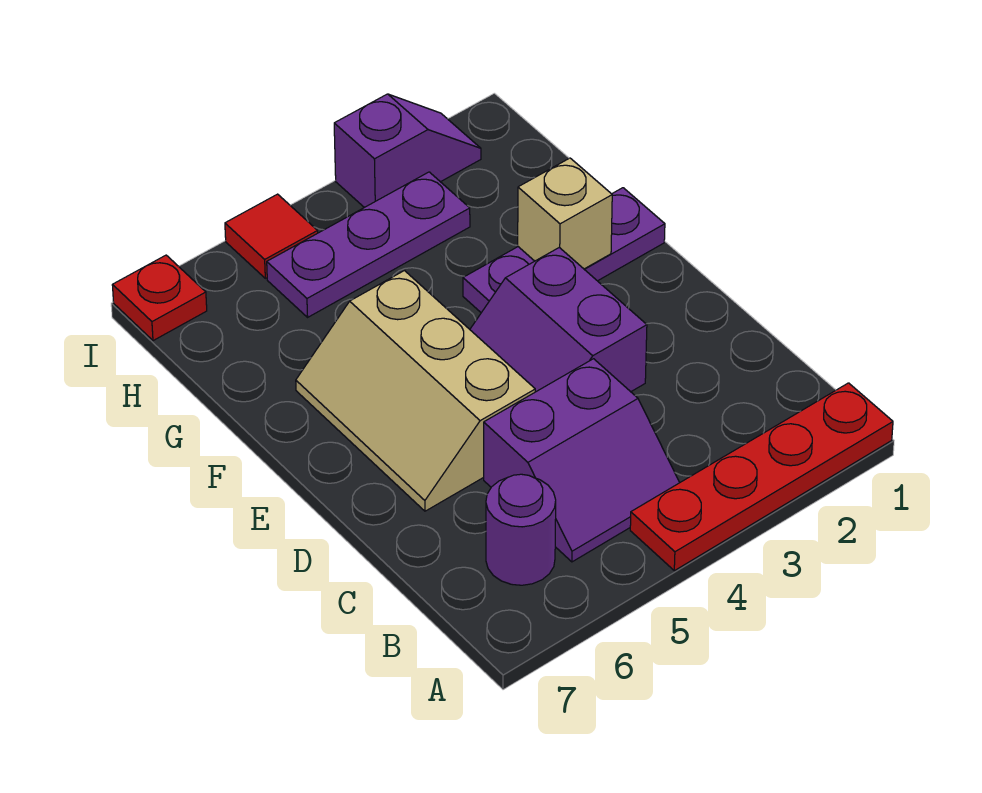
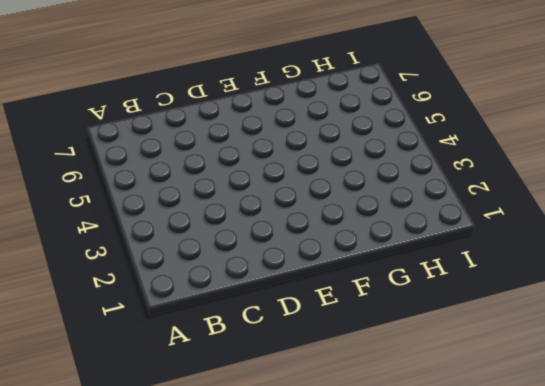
none -> red plate A1:A4 level 1
none -> purple slope B4:C5 level 1 top C

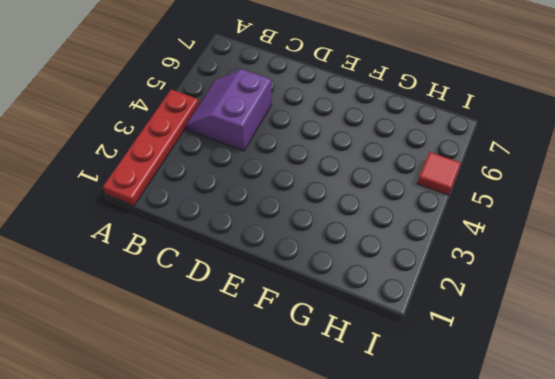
none -> purple round brick B6 level 1
none -> purple slope D3:E4 level 1 top 3

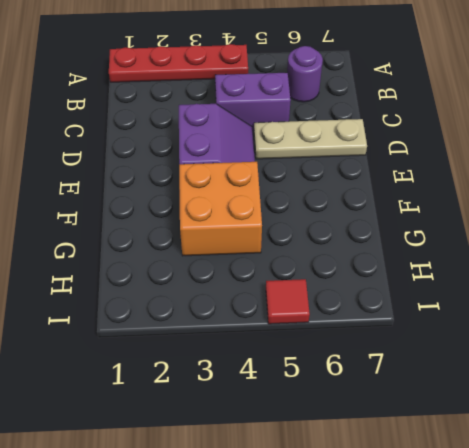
tan plate D5:D7 level 1 -> tan slope D5:F6 level 1 top 5
orange brick F3:G4 level 1 -> purple plate F1:F3 level 1
none -> purple plate H3:H5 level 1
none -> purple slope I2:I3 level 1 top 3

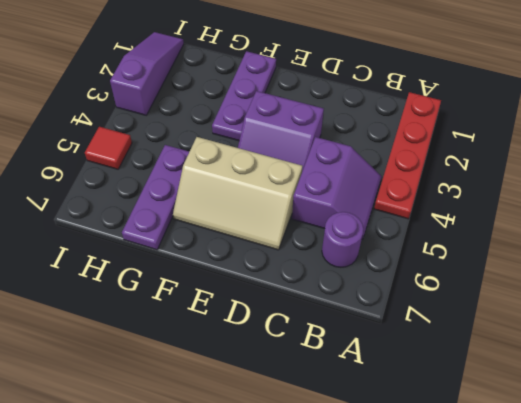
purple plate G5:G7 level 1 -> purple plate H3:H5 level 1
purple slope I1:I3 level 1 top 3 -> purple slope I2:I3 level 1 top 3
none -> red plate I7 level 1
none -> tan brick F2 level 2

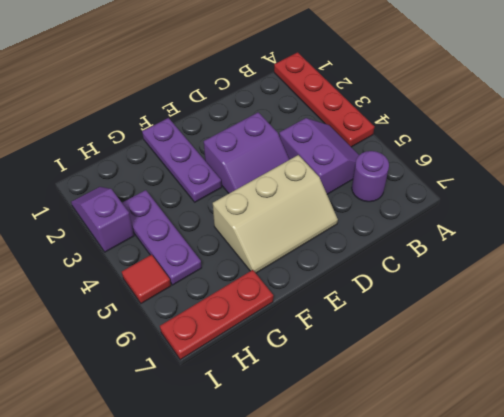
red plate G7:I7 level 1 -> red plate I7 level 1
none -> tan brick F2 level 2

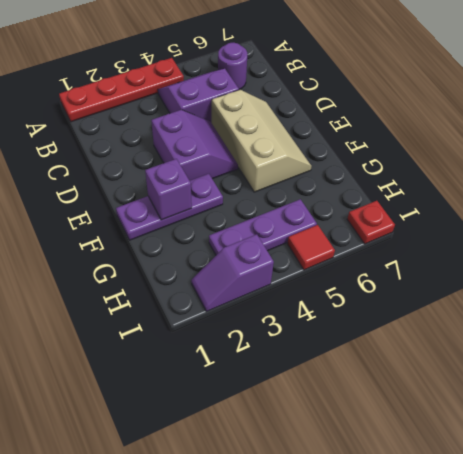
purple brick F2 level 2 -> tan brick F2 level 2

